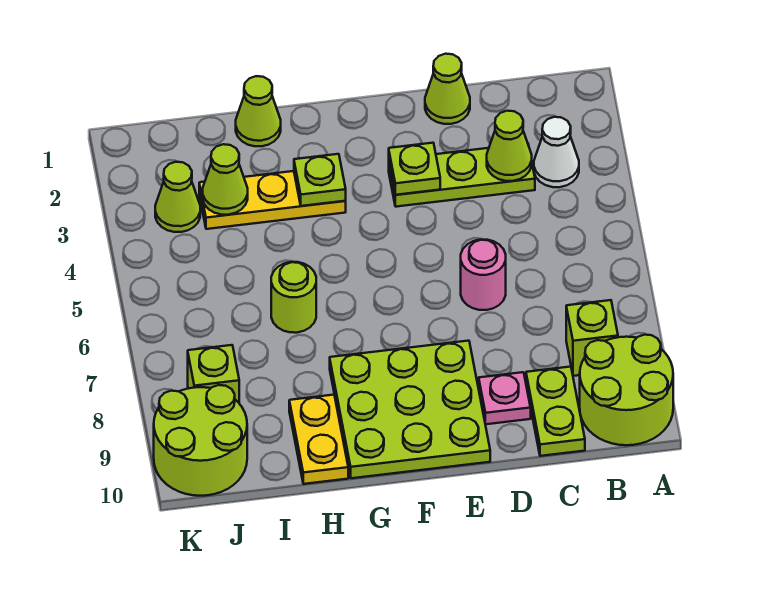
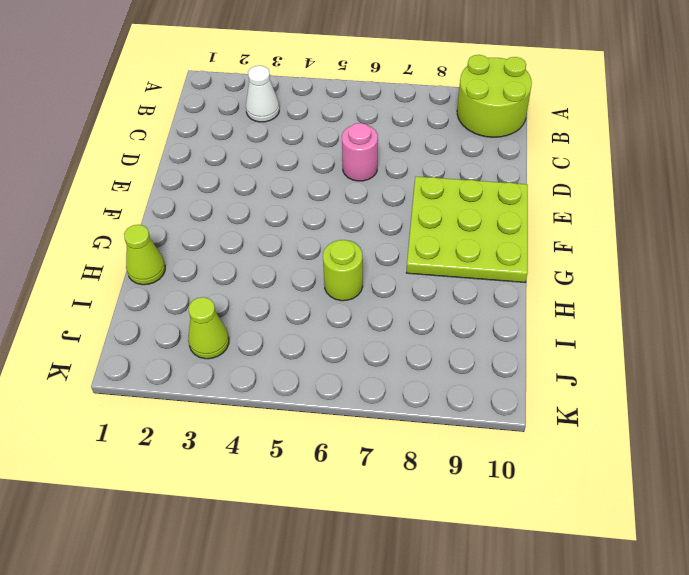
none -> lime brick B8 level 1
none -> lime plate C3:E3 level 1
none -> lime plate C9:C10 level 1

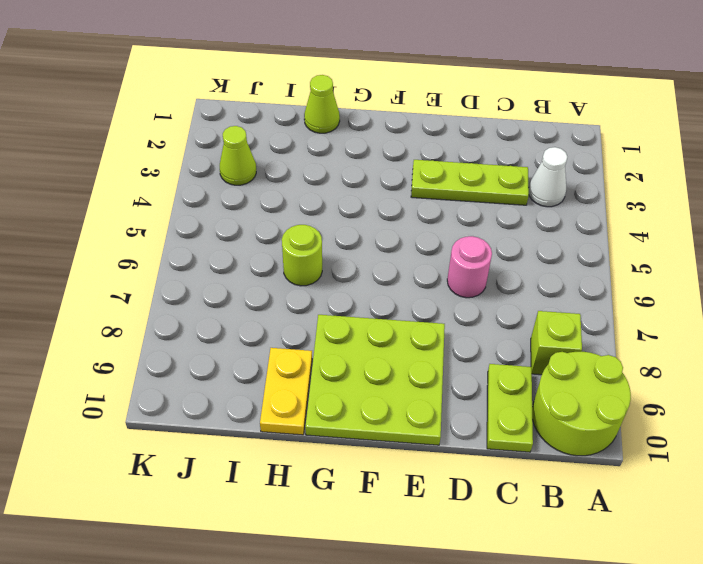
none -> lime cone D1 level 1
none -> pink plate D9 level 1
none -> yellow plate G3:I3 level 1

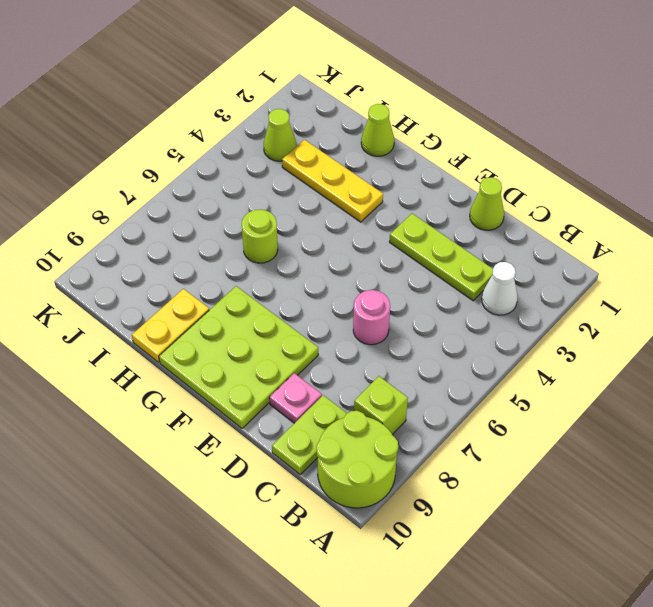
none -> lime brick J8 level 1
none -> lime round brick J9:K10 level 1
none -> lime cone C3 level 2

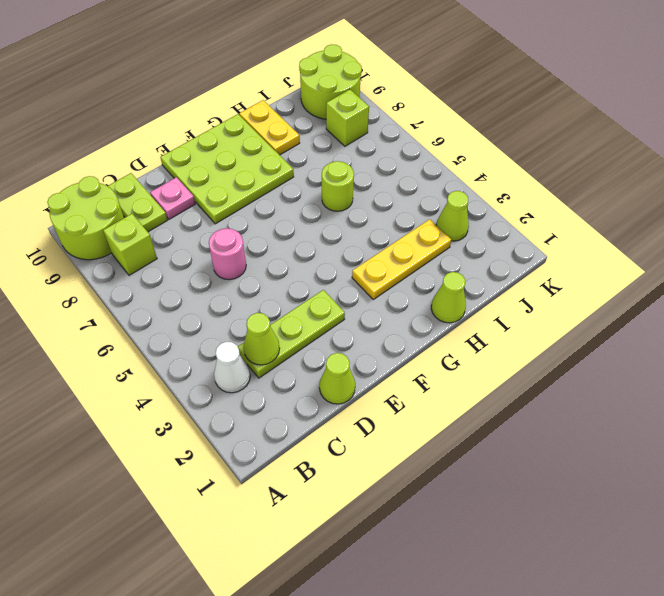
none -> lime plate E3 level 2
none -> lime plate G3 level 2
none -> lime cone I3 level 2

